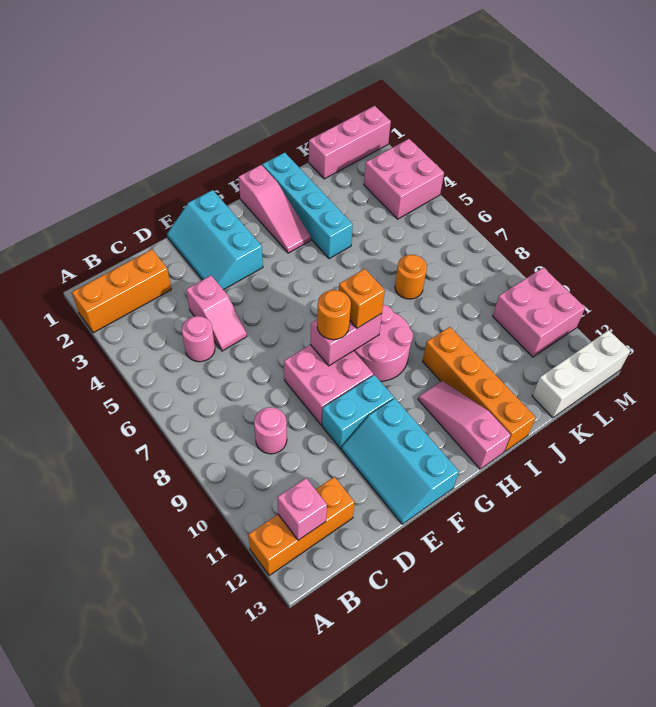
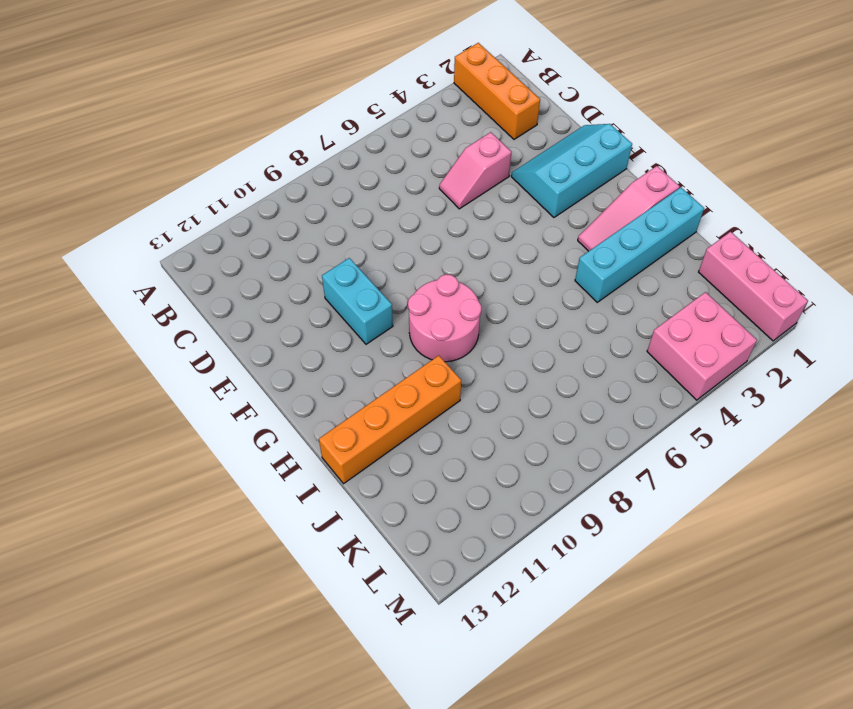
none -> orange brick A12:C12 level 1
none -> pink round brick C5 level 1
none -> pink round brick C9 level 1

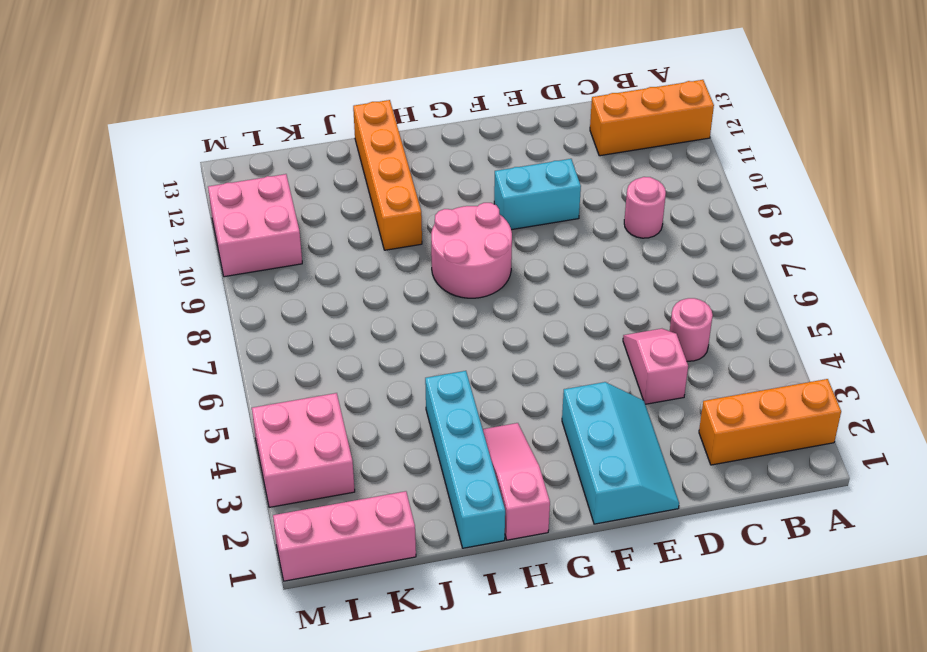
none -> pink brick E8:F9 level 1
none -> cyan slope E11:F13 level 1 top F
none -> pink slope H11:H13 level 1 top 13

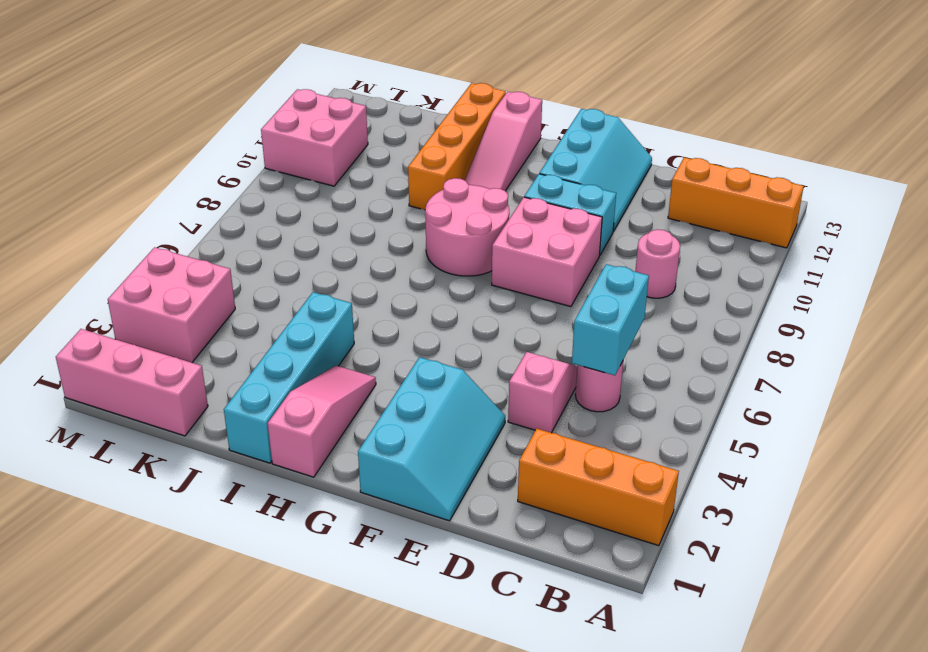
cyan brick C5:C6 level 2 -> none
none -> orange round brick J7 level 1
none -> white brick K13:M13 level 1
none -> pink brick B12 level 2

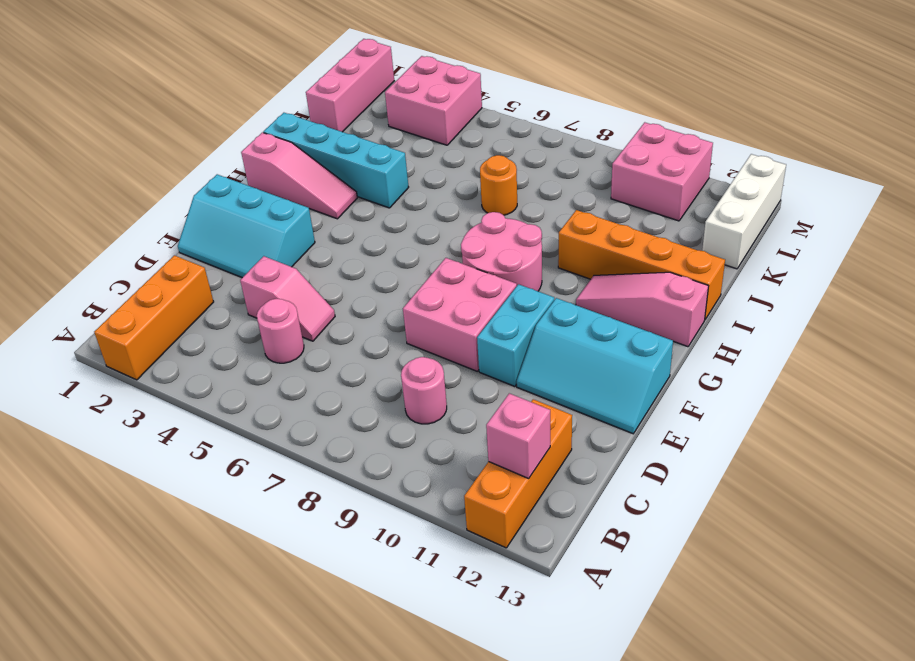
none -> pink brick F8:G8 level 2
none -> orange round brick F8 level 3
none -> orange brick G8 level 3

